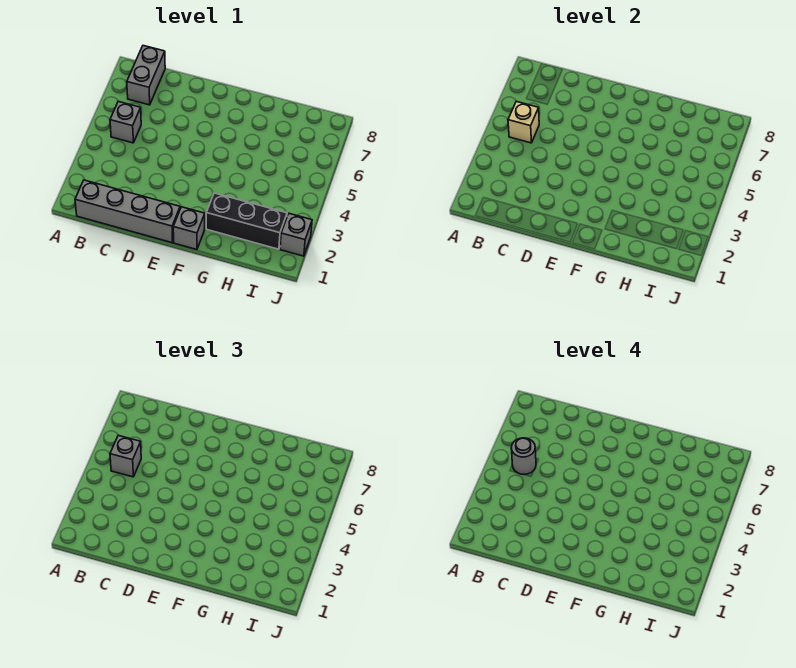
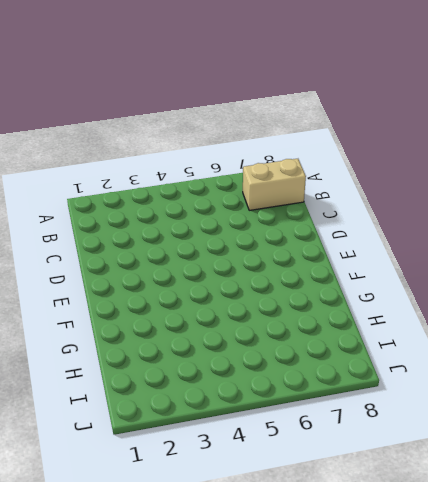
tan brick B7:B8 level 1 -> grey brick B7:B8 level 1
none -> grey brick B1:E1 level 1
none -> grey brick B5 level 1

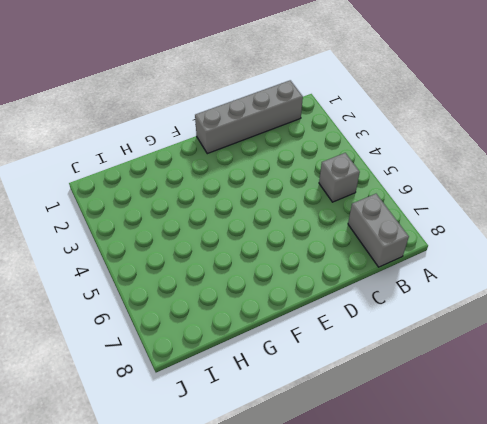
none -> grey brick F1 level 1
none -> black brick G2:I2 level 1

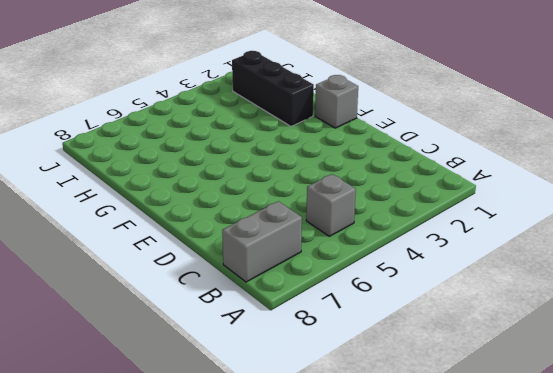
none -> grey brick B1:E1 level 1
none -> grey brick J2 level 1

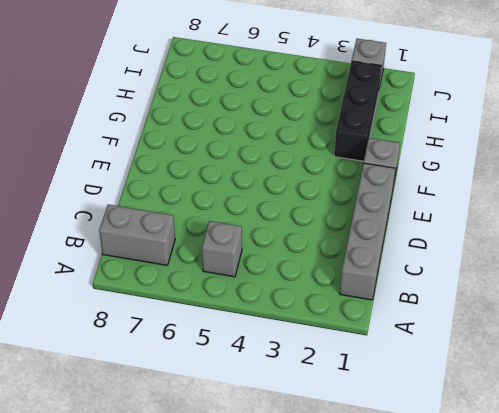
none -> tan brick B5 level 2
none -> grey brick B5 level 3

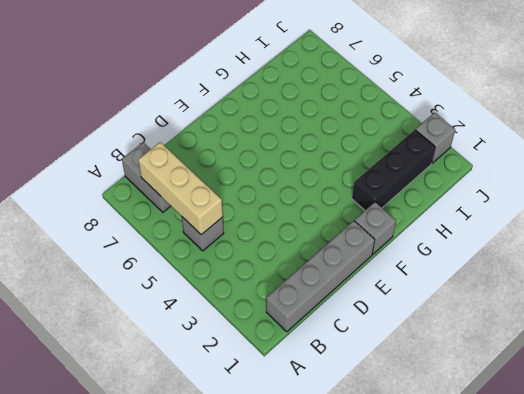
tan brick B5:B7 level 2 -> tan brick B5 level 2
none -> grey brick B5 level 3
none -> grey round brick B5 level 4

